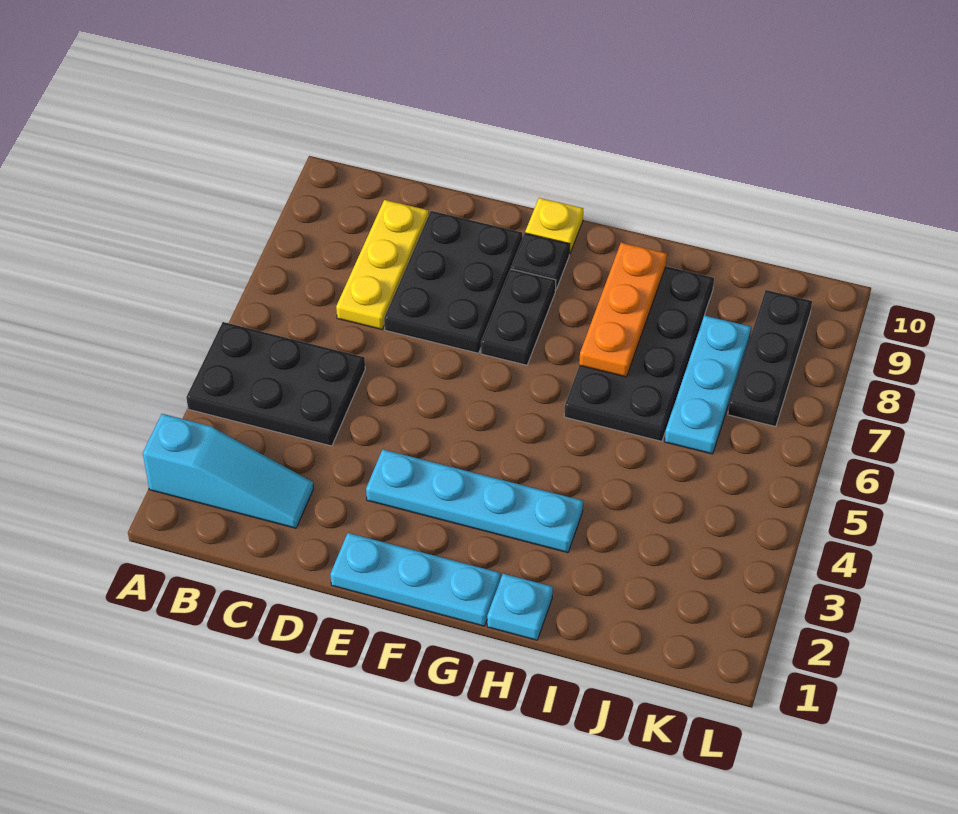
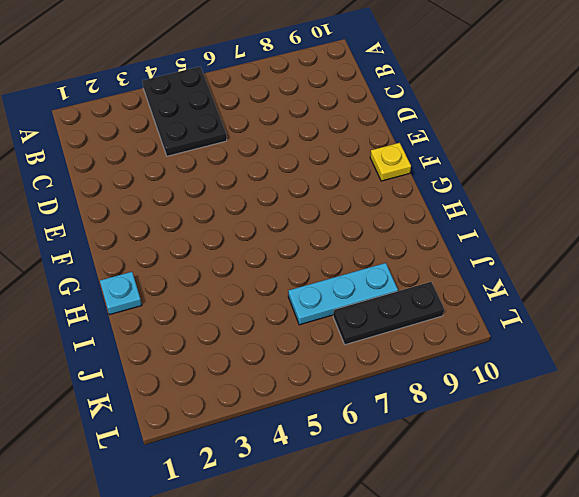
none -> cyan slope A2:C2 level 1 top A
none -> yellow plate C7:C9 level 1
none -> black plate D7:E9 level 1

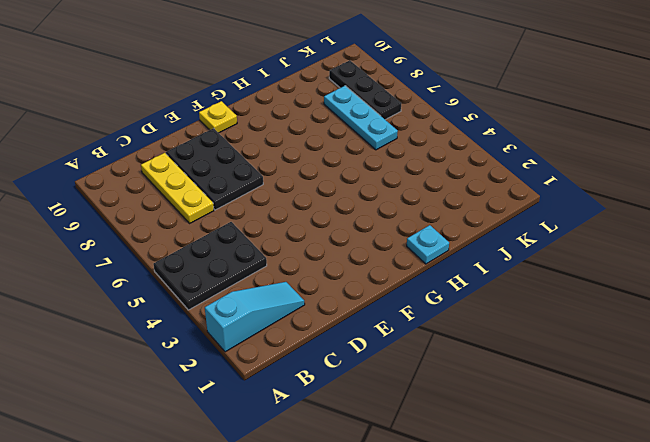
none -> cyan plate E1:G1 level 1
none -> cyan plate E3:H3 level 1
none -> black plate F7:F8 level 1

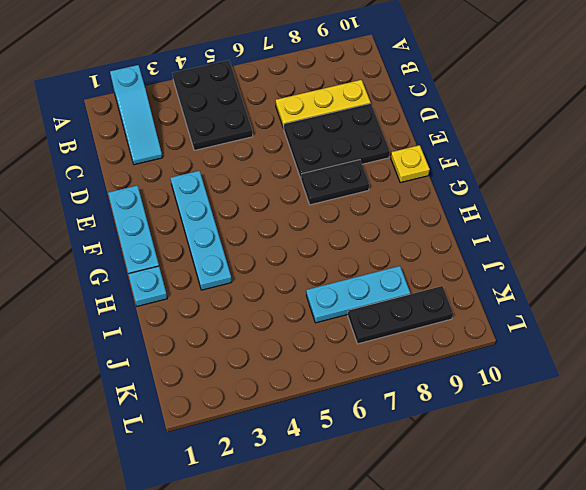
none -> black plate F9 level 1
none -> black plate H6:I9 level 1
none -> orange plate H7:H9 level 2

